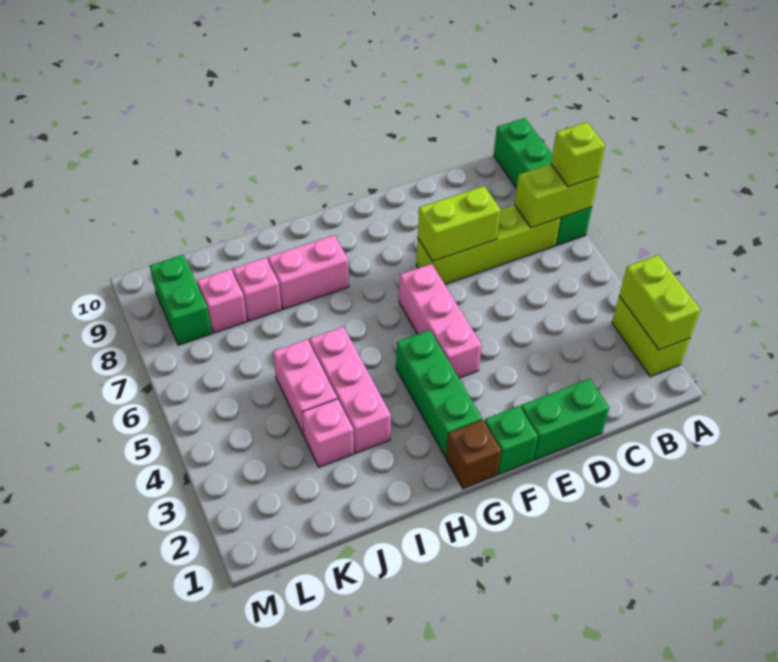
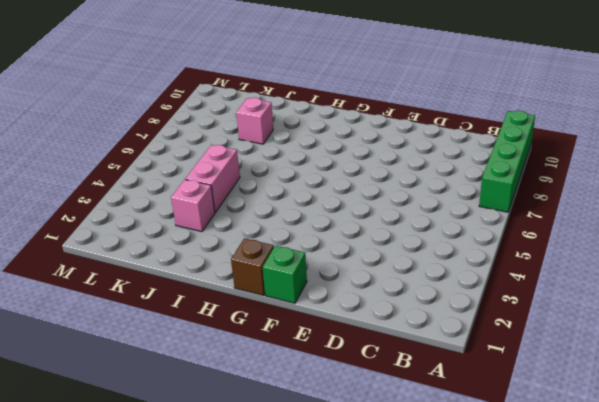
none -> lime brick A2:A3 level 1
none -> lime brick B7:E7 level 1
none -> green brick D1:E1 level 1

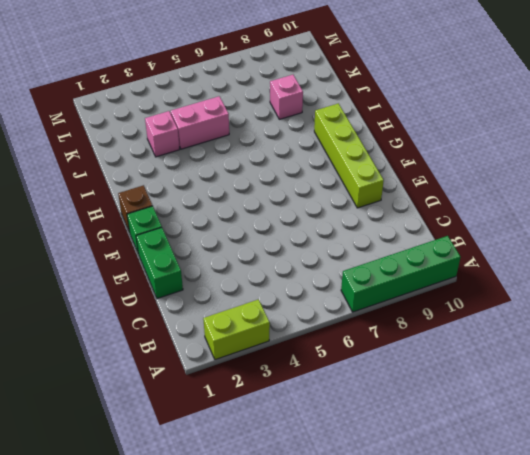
lime brick E9:H9 level 1 -> lime brick B7:E7 level 1
none -> pink brick F4:F6 level 1
none -> green brick G2:G4 level 1
none -> pink brick H8:I8 level 1

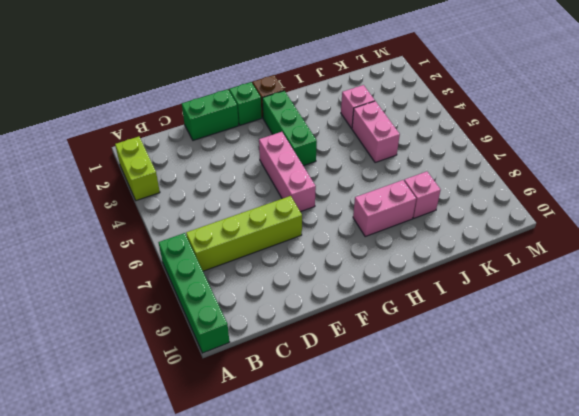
none -> pink brick I3:I5 level 1
none -> pink brick K8 level 1
none -> green brick L8:L9 level 1

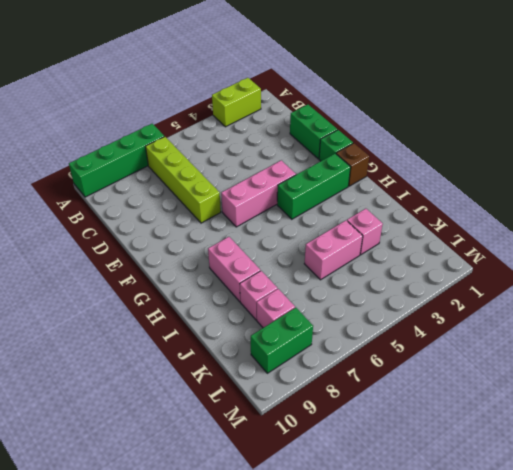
none -> pink brick I3:I5 level 1
none -> lime brick A2:A3 level 2
none -> lime brick A7:B7 level 2

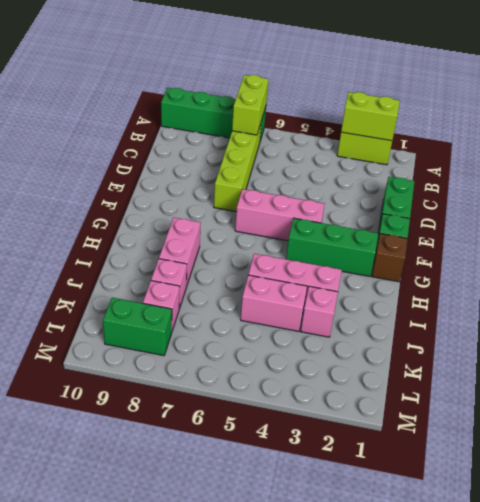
none -> lime brick D7:E7 level 2
none -> lime brick A7 level 3

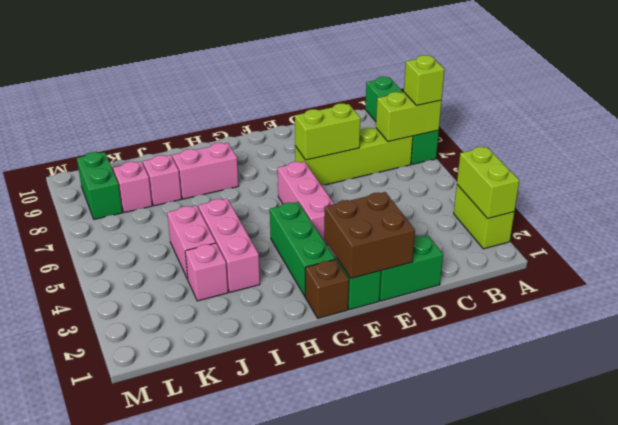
brown brick E1:F2 level 2 -> none

